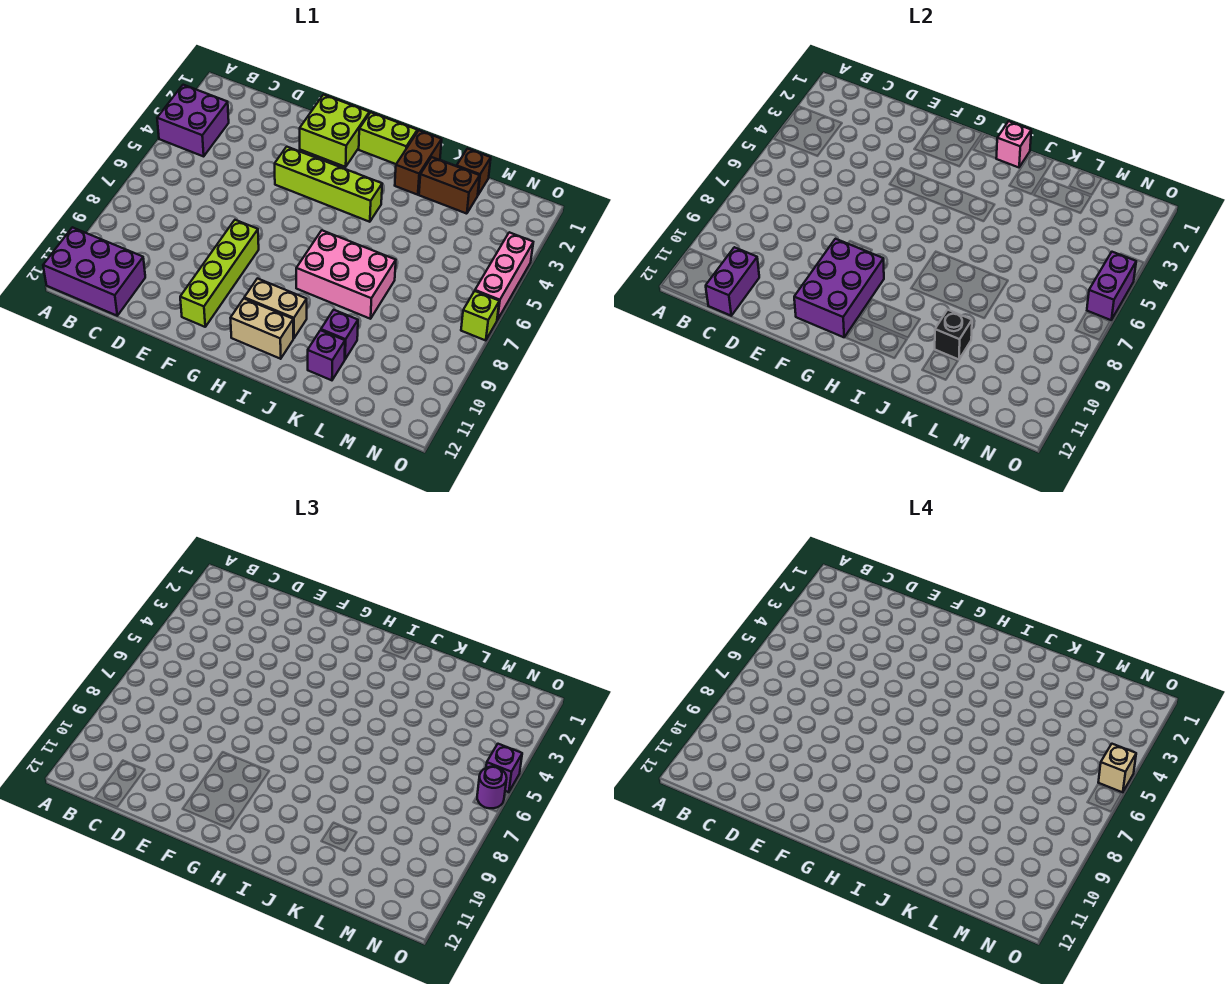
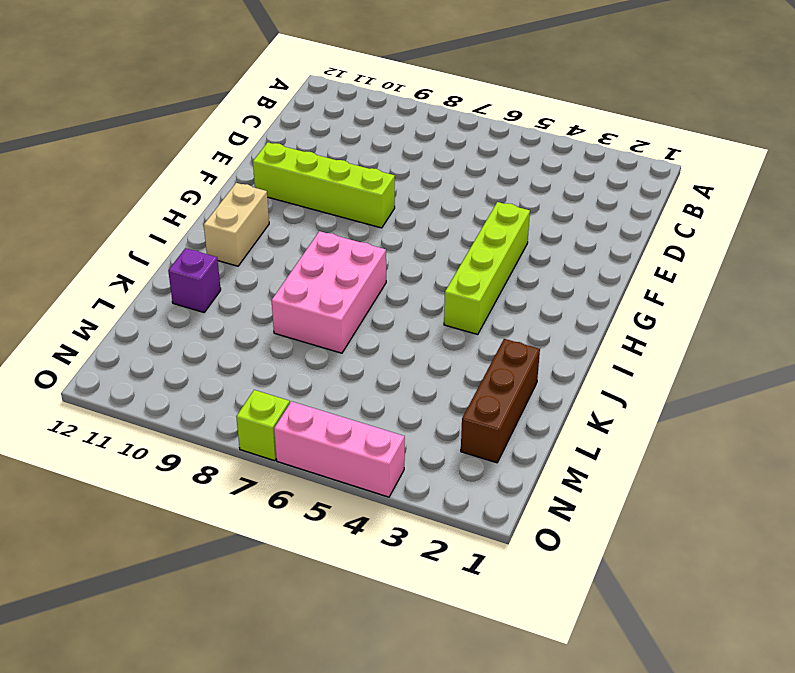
brown brick K2:M2 level 1 -> brown brick K2:L2 level 1
none -> purple brick A3:B4 level 1
none -> purple brick A11:C12 level 1
none -> lime brick F1:G2 level 1

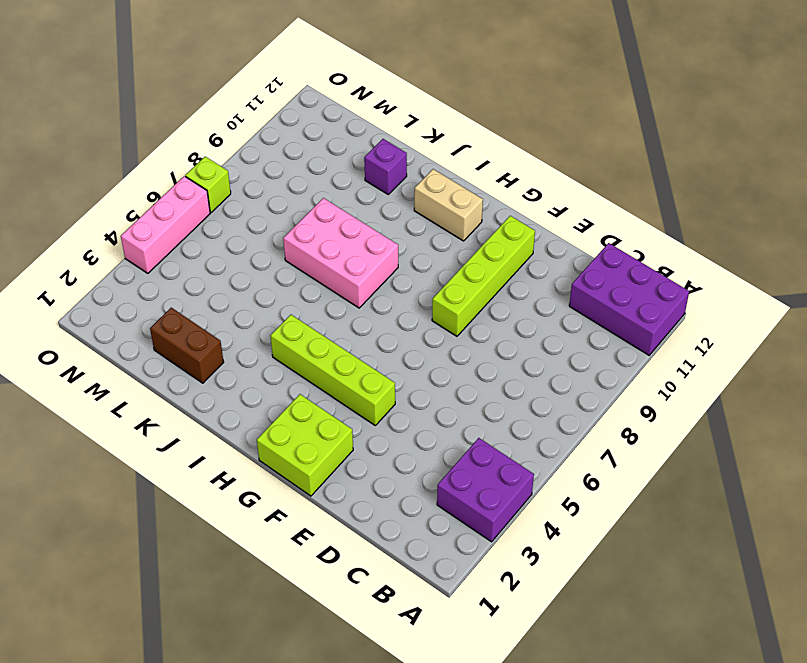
none -> lime brick H1:I1 level 1
none -> tan brick H10:I10 level 1
none -> brown brick J1:J2 level 1

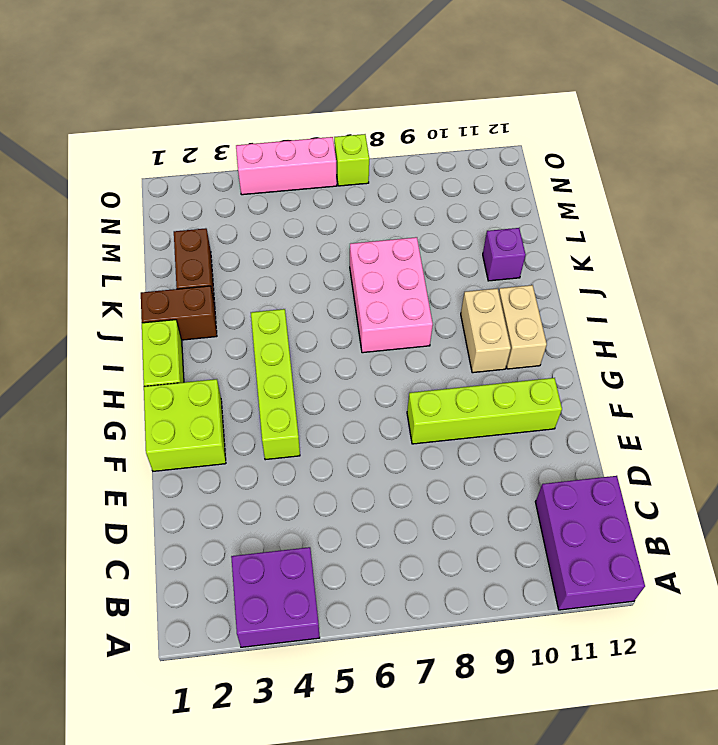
none -> purple brick K10 level 1
none -> brown brick L1 level 1
none -> purple brick C11:C12 level 2

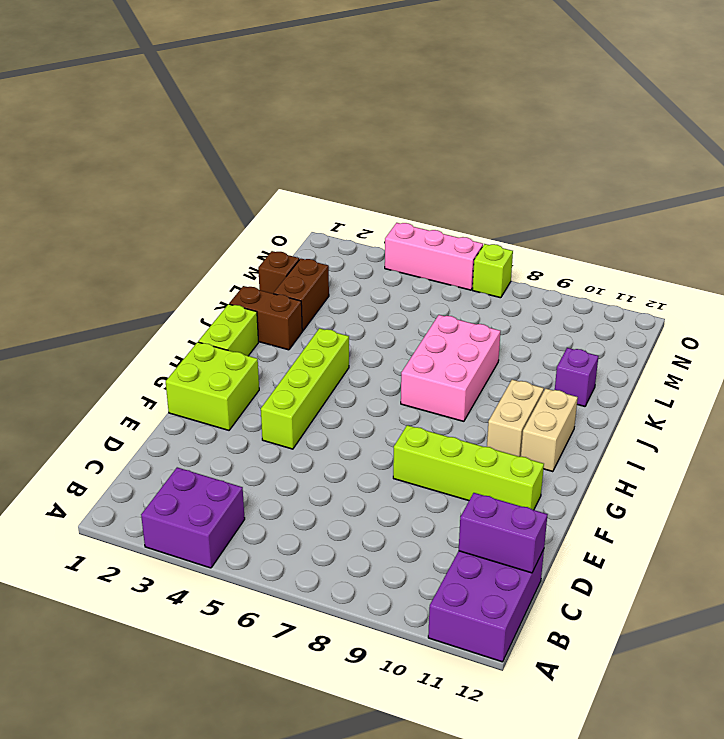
none -> purple brick K10 level 1
none -> purple brick F9:G11 level 2
none -> pink brick I1 level 2

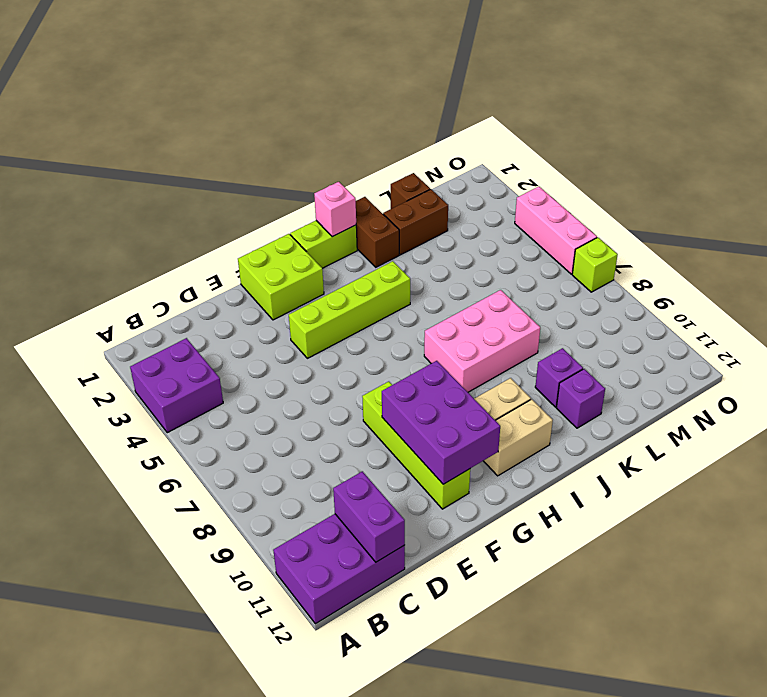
none -> black brick K10 level 2
none -> purple brick O5:O6 level 2
none -> purple brick O5 level 3

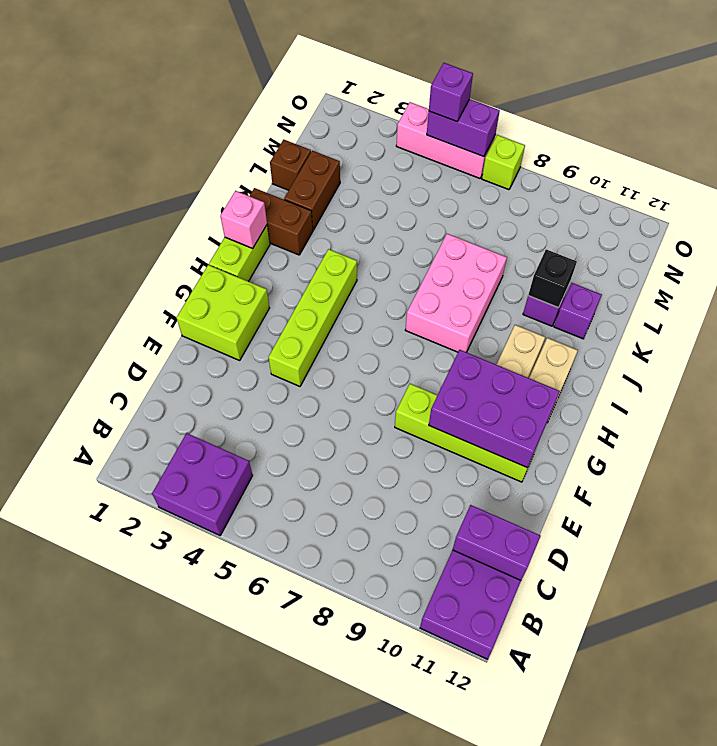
none -> purple round brick O6 level 3
none -> tan brick O5 level 4

